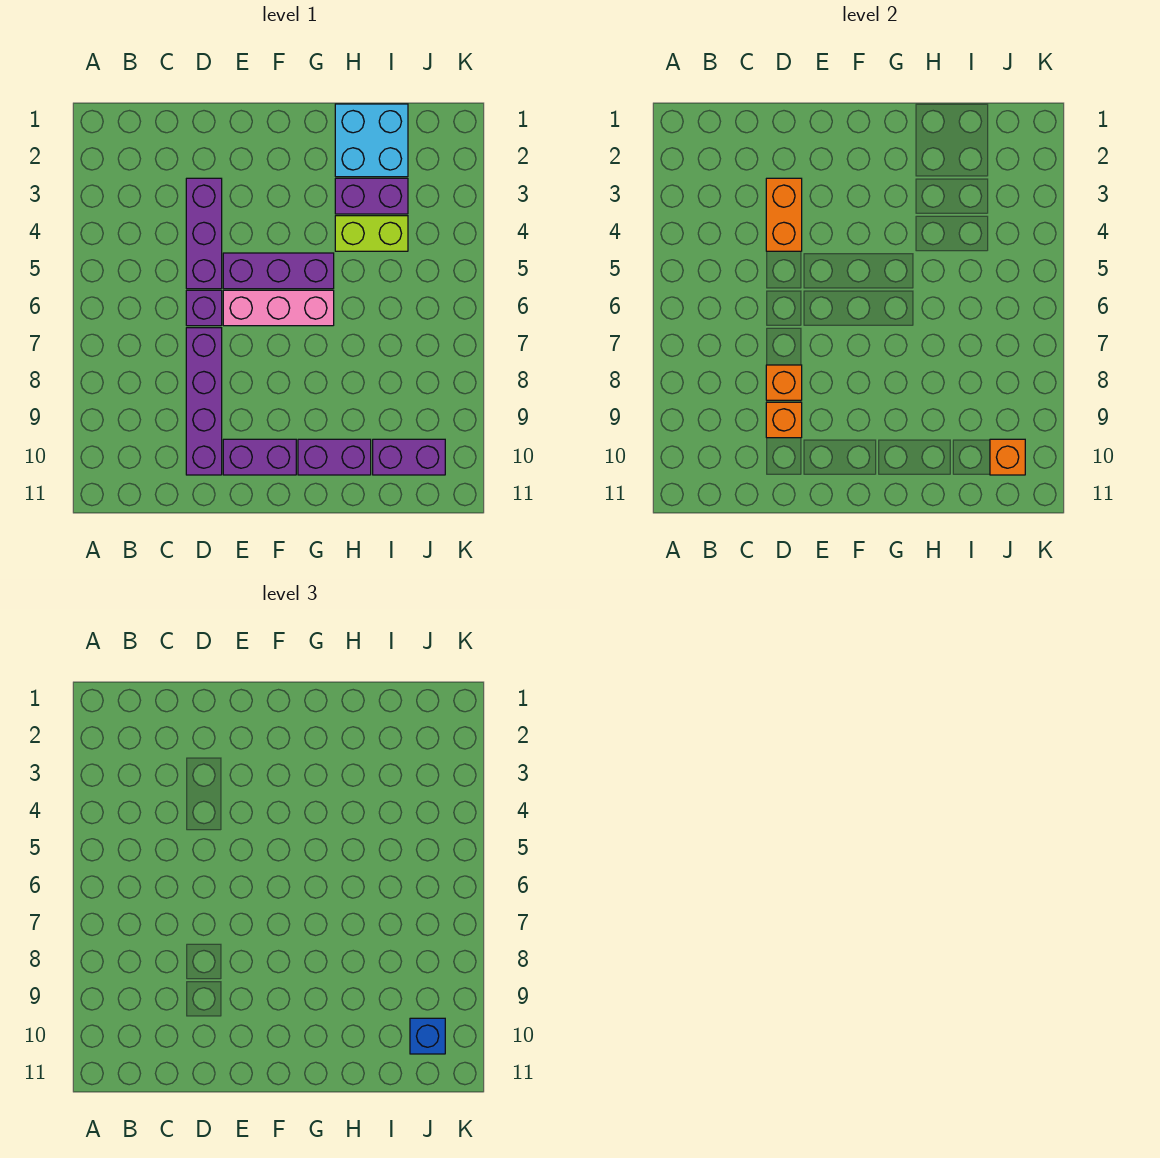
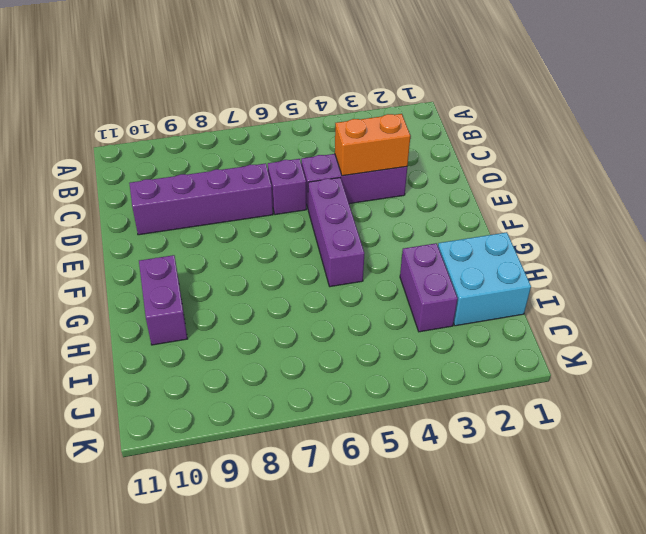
none -> pink brick E6:G6 level 1
none -> purple brick E10:F10 level 1
none -> lime brick H4:I4 level 1

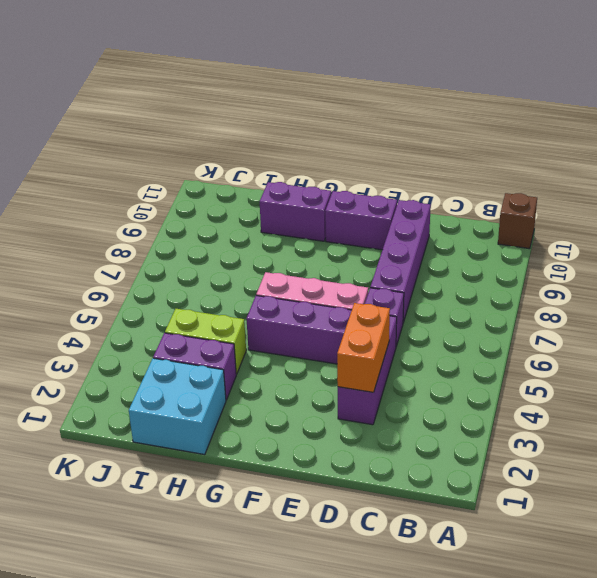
brown brick A11 level 1 -> none
none -> purple brick I10:J10 level 1
none -> orange brick D8 level 2
none -> orange brick D9 level 2

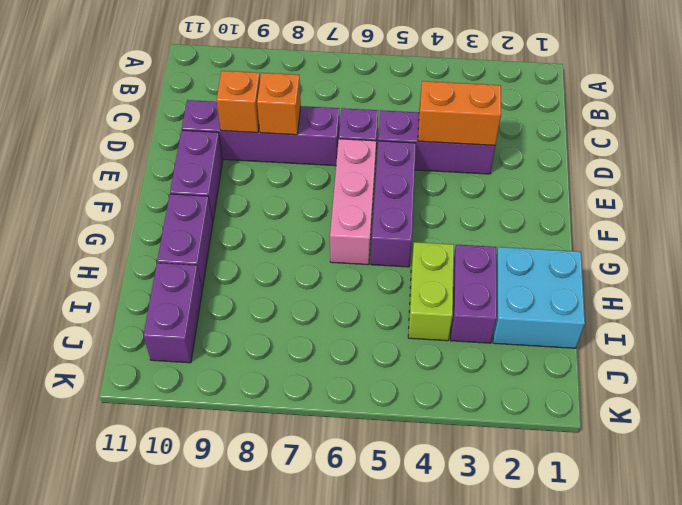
none -> orange brick J10 level 2
none -> blue brick J10 level 3

